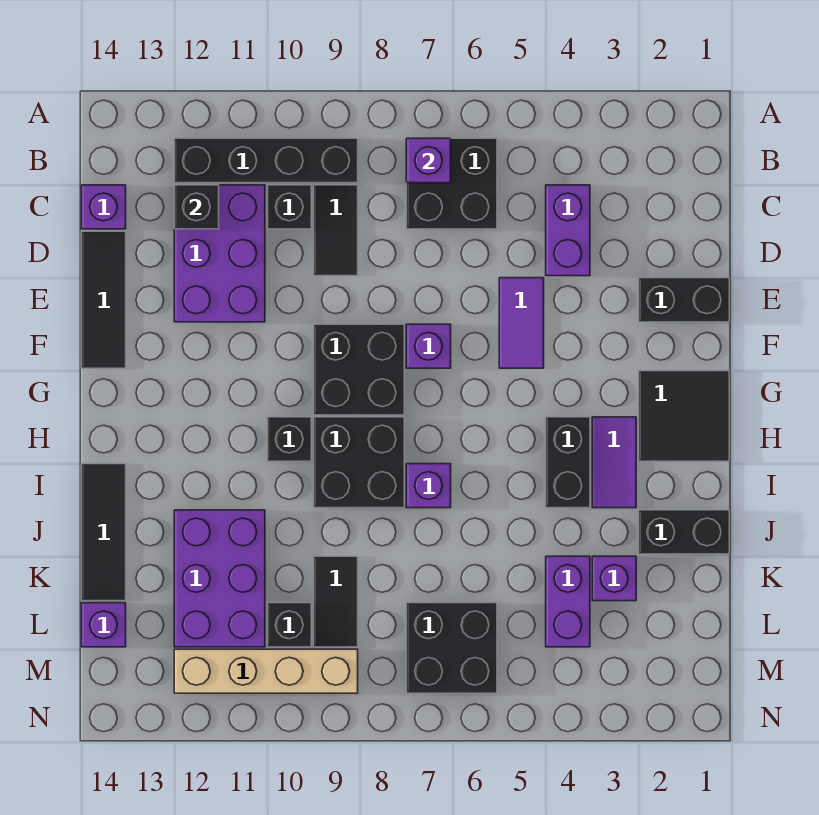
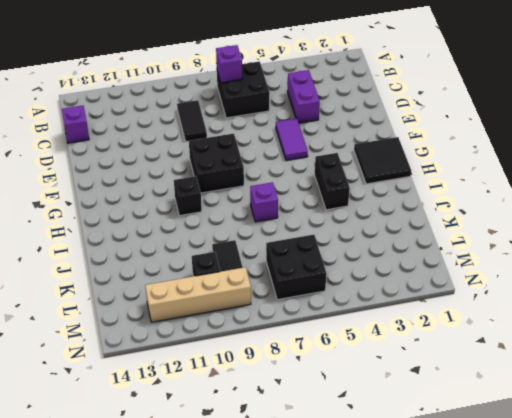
none -> black brick B9:B12 level 1
none -> black brick C10 level 1
none -> purple brick C11:E12 level 1
none -> black tile D14:F14 level 1

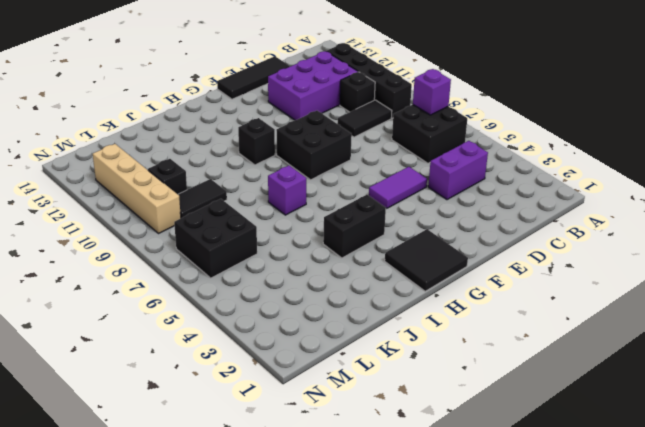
none -> purple brick C14 level 1
none -> black brick E1:E2 level 1
none -> purple brick F7 level 1
none -> purple tile H3:I3 level 1

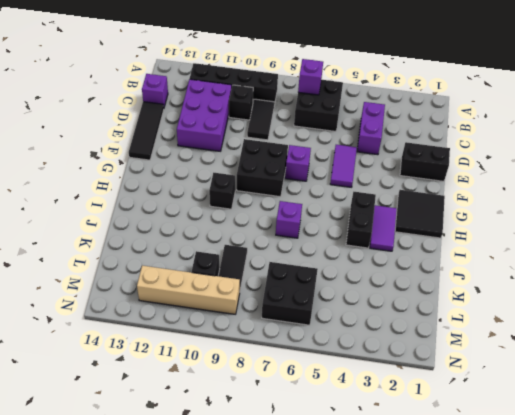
none -> black brick H8:I9 level 1
none -> black tile I14:K14 level 1
none -> black brick J1:J2 level 1
none -> purple brick J11:L12 level 1

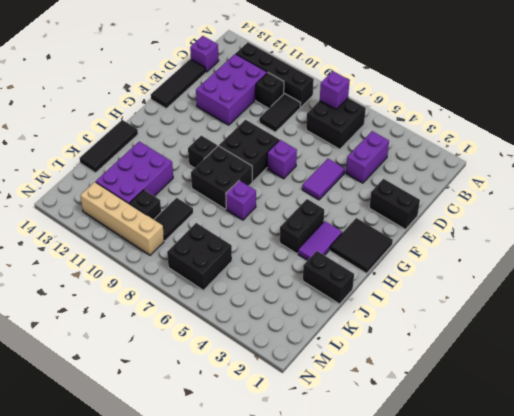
none -> purple brick K3 level 1
none -> purple brick K4:L4 level 1
none -> purple brick L14 level 1
none -> black brick C12 level 2

